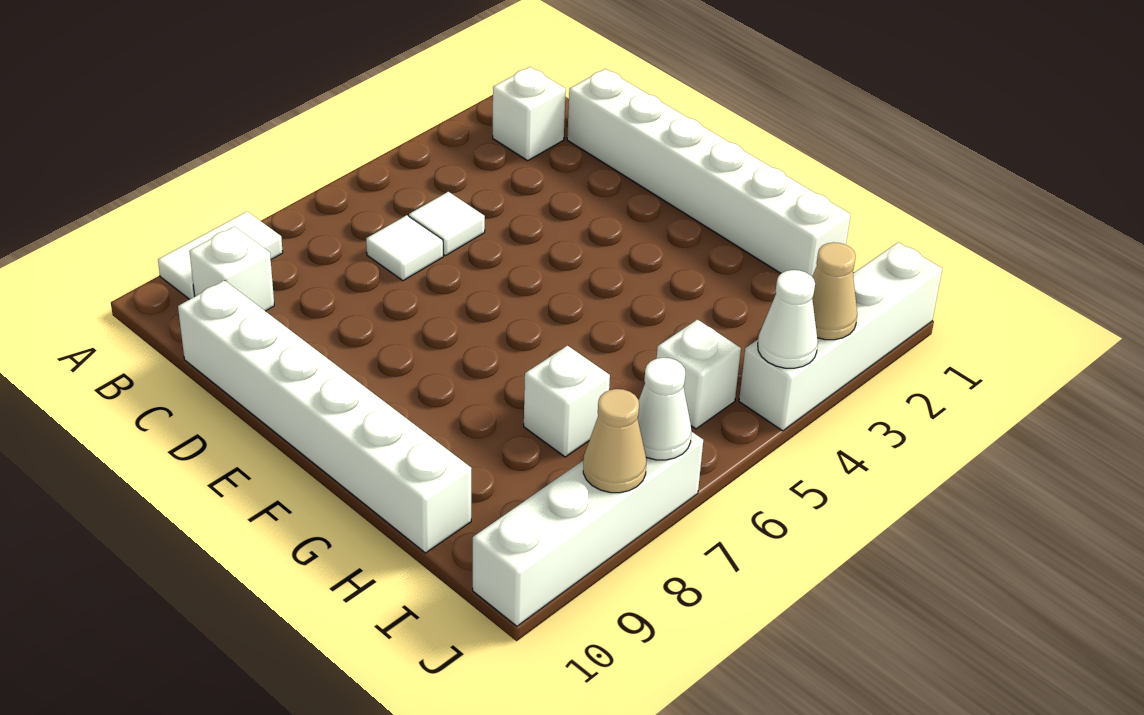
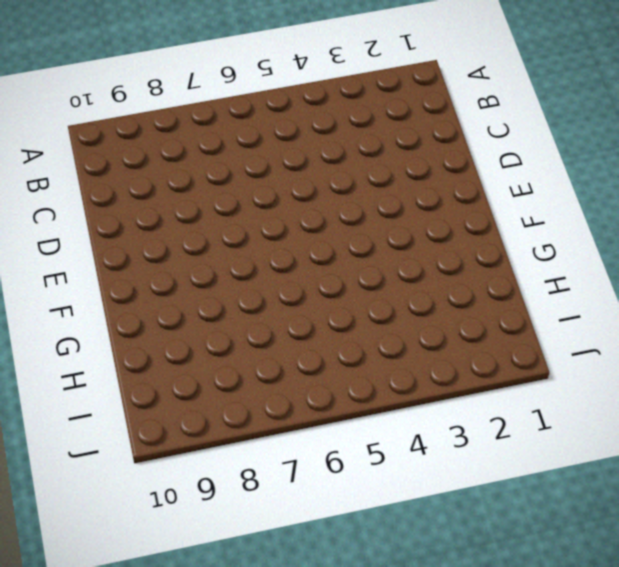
none -> white tile A8:A9 level 1
none -> white brick B2 level 1
none -> white brick B9 level 1

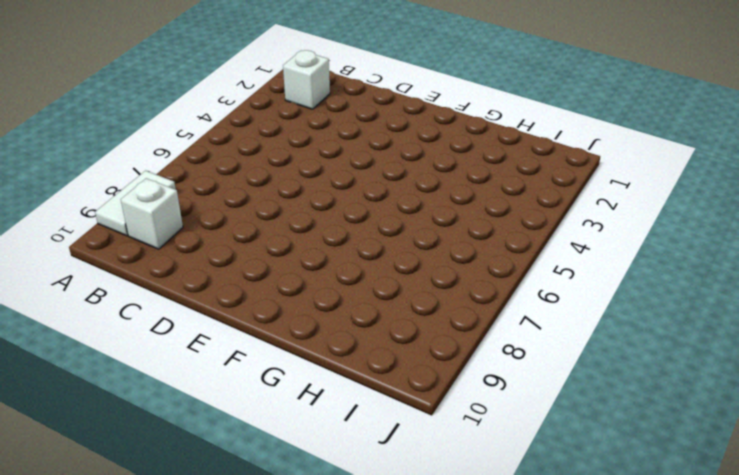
none -> white brick C1:H1 level 1
none -> white tile C5 level 1
none -> white tile C6 level 1

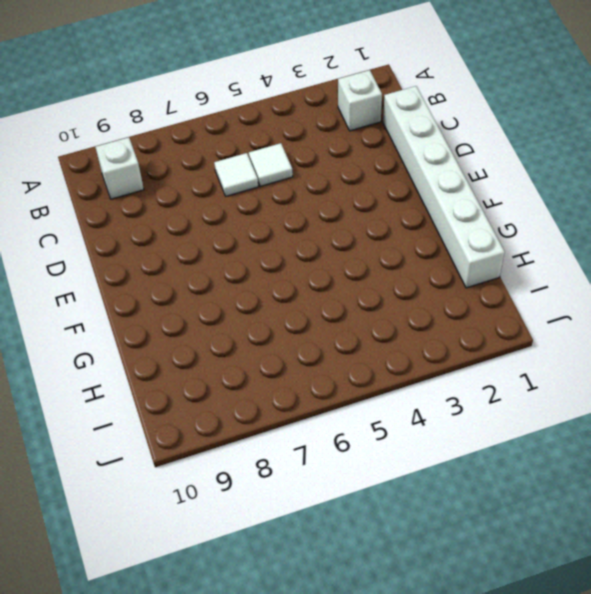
none -> white tile A8:A9 level 1
none -> white brick C10:H10 level 1
none -> white brick H7 level 1

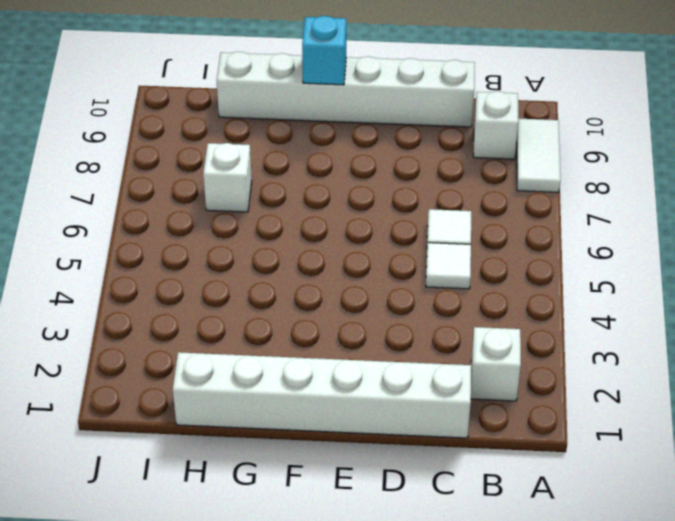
cyan brick F10 level 2 -> none
none -> white brick I5 level 1
none -> white brick J1:J4 level 1
none -> white brick J7:J10 level 1

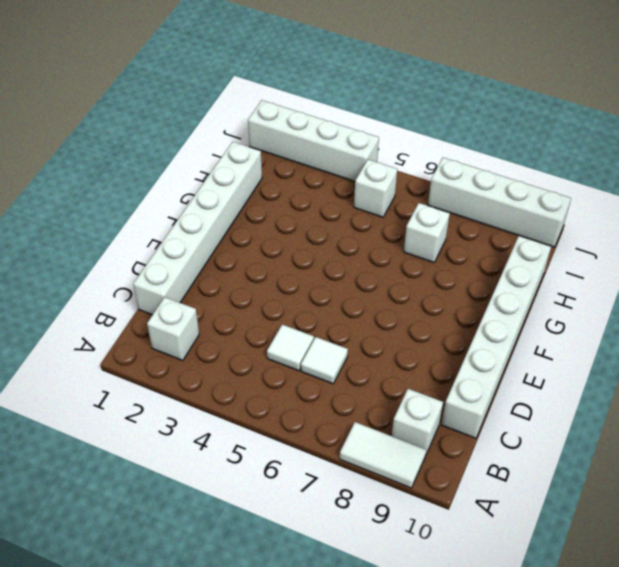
none -> tan cone J3 level 2
none -> white cone J4 level 2
none -> white cone J7 level 2

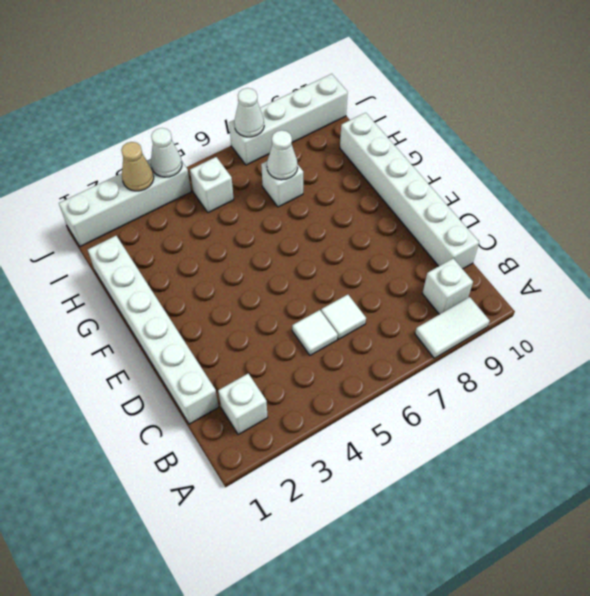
white cone H7 level 2 -> none
none -> tan cone J8 level 2

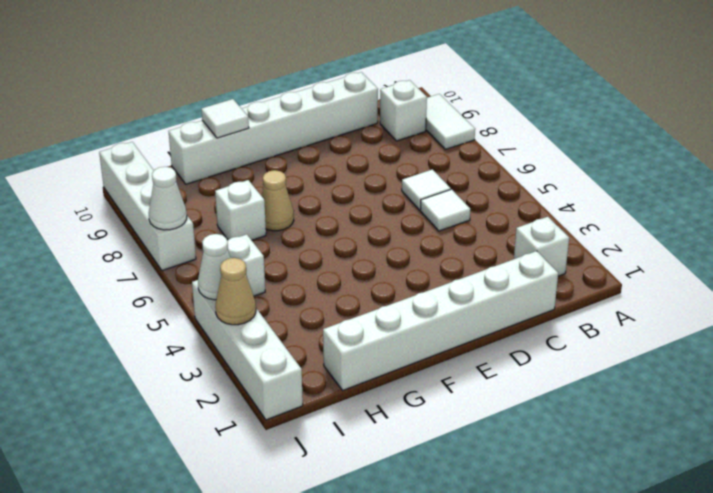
tan cone G7 level 1 -> tan cone J8 level 2
white tile G10 level 2 -> none

